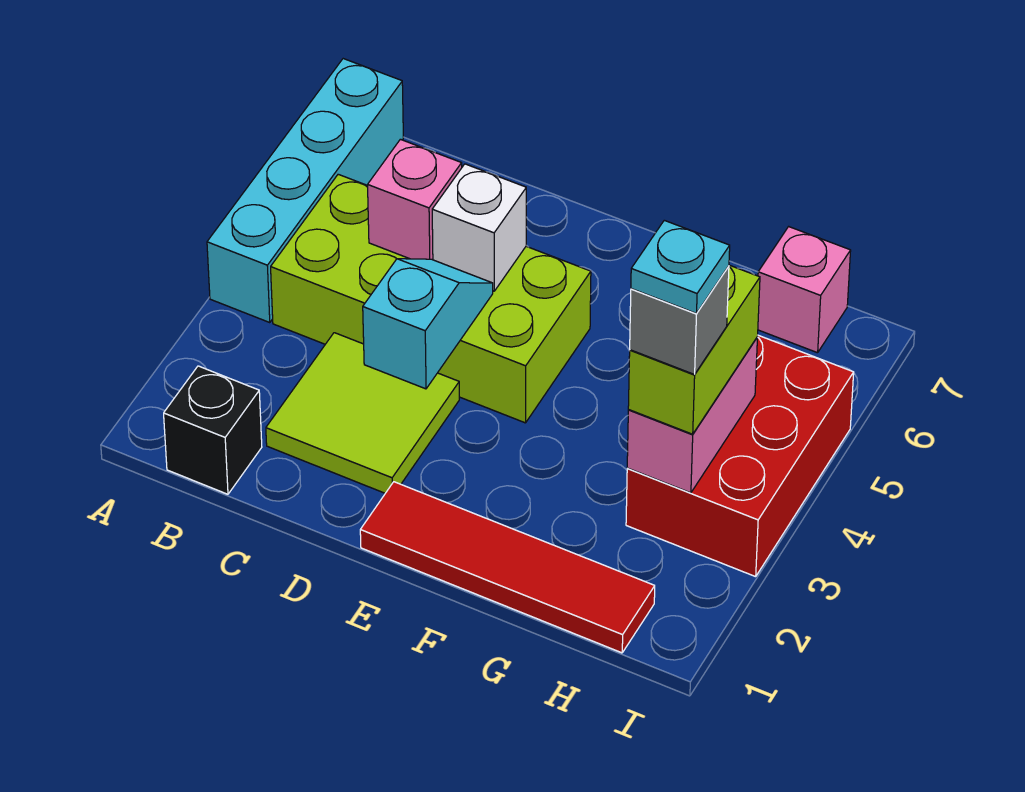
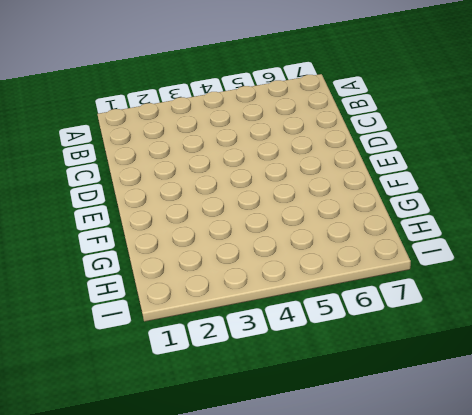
none -> cyan brick A4:A7 level 1
none -> black brick B1 level 1
none -> lime brick B4:E5 level 1

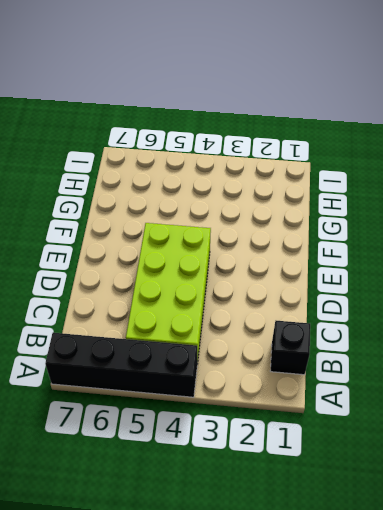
black brick A4:A7 level 1 -> cyan brick A4:A7 level 1
none -> lime tile C2:D3 level 1
none -> red tile E1:H1 level 1
none -> red brick H3:I5 level 1

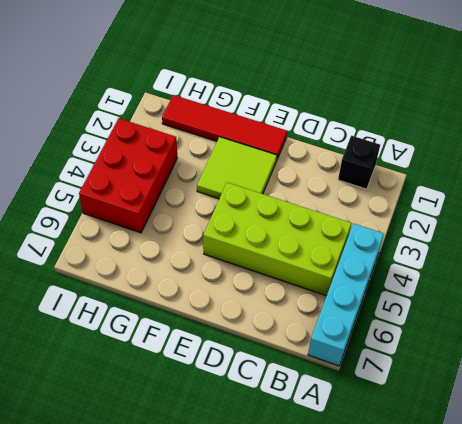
lime tile E2:F3 level 1 -> lime tile C2:D3 level 1
none -> pink brick H7 level 1
none -> pink brick C5 level 2
none -> cyan slope D3:D4 level 2 top 3

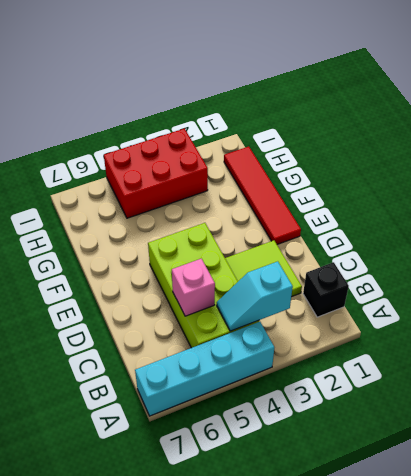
cyan slope B3:B4 level 2 top 3 -> cyan slope D3:D4 level 2 top 3
none -> pink brick H7 level 1
none -> white brick D5 level 2
none -> pink brick H3:H4 level 2

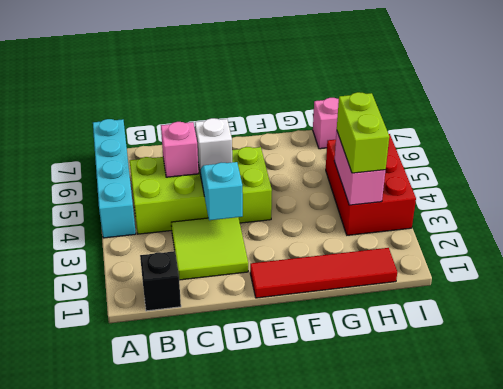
none -> grey brick H3 level 4
none -> cyan plate H3 level 5

